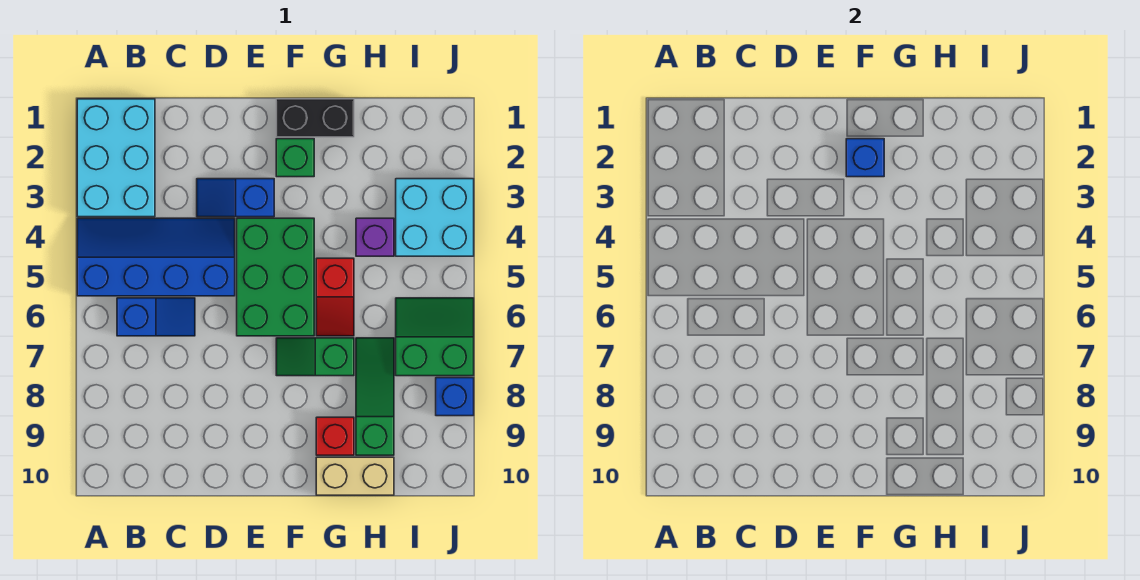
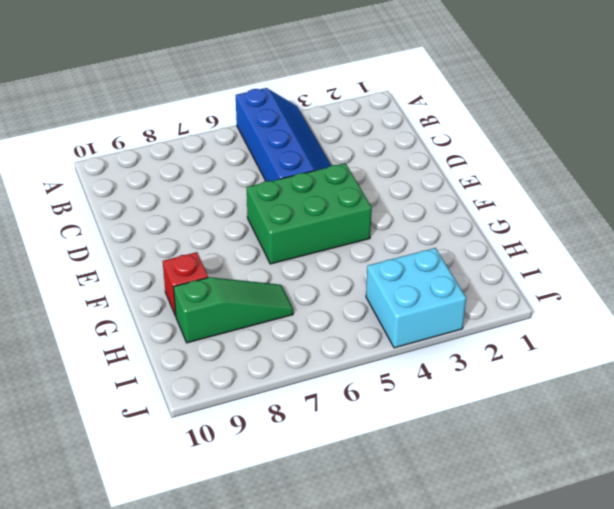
none -> cyan brick A1:B3 level 1
none -> blue slope B6:C6 level 1 top B
none -> blue slope D3:E3 level 1 top E

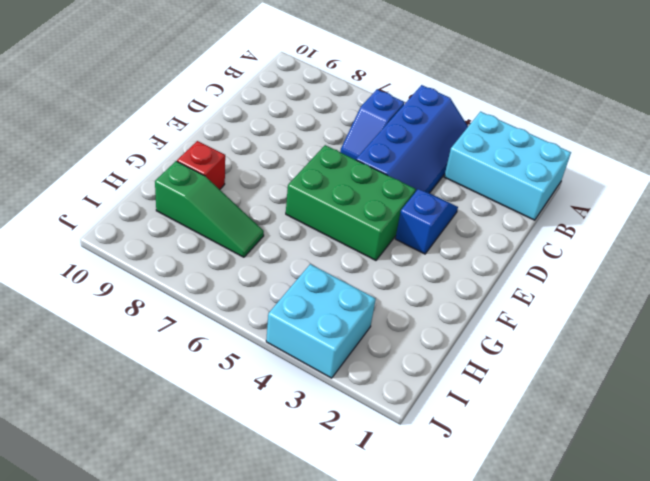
none -> black brick F1:G1 level 1
none -> green brick F2 level 1
none -> green slope F7:G7 level 1 top G

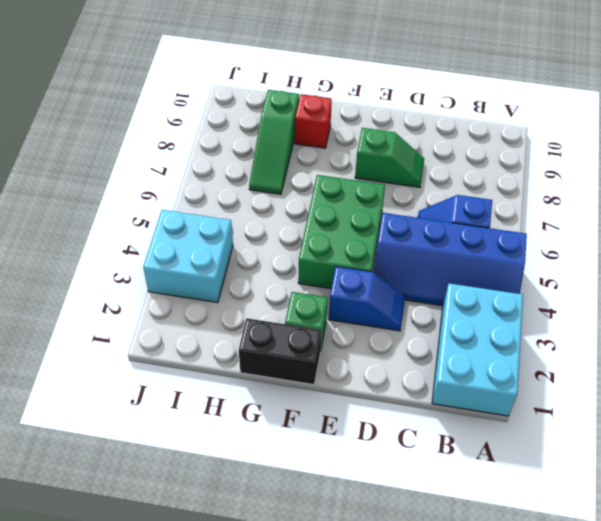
green slope D8:E8 level 1 top E -> green slope F7:G7 level 1 top G
none -> red slope G5:G6 level 1 top 5
none -> tan brick G10:H10 level 1
none -> purple brick H4 level 1

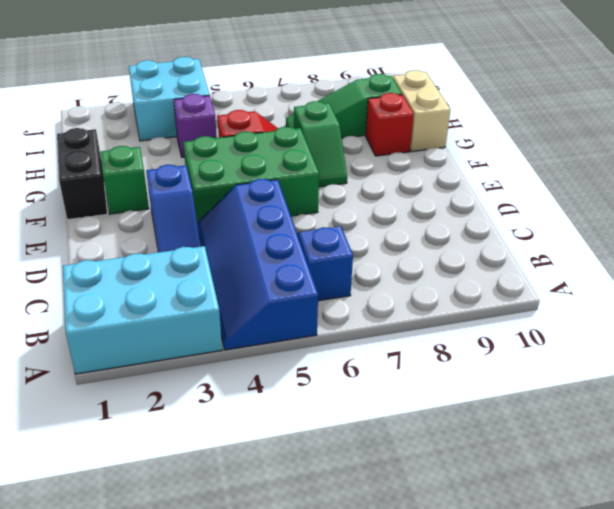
none -> green slope I6:J7 level 1 top 7
none -> blue brick J8 level 1
none -> blue brick F2 level 2

